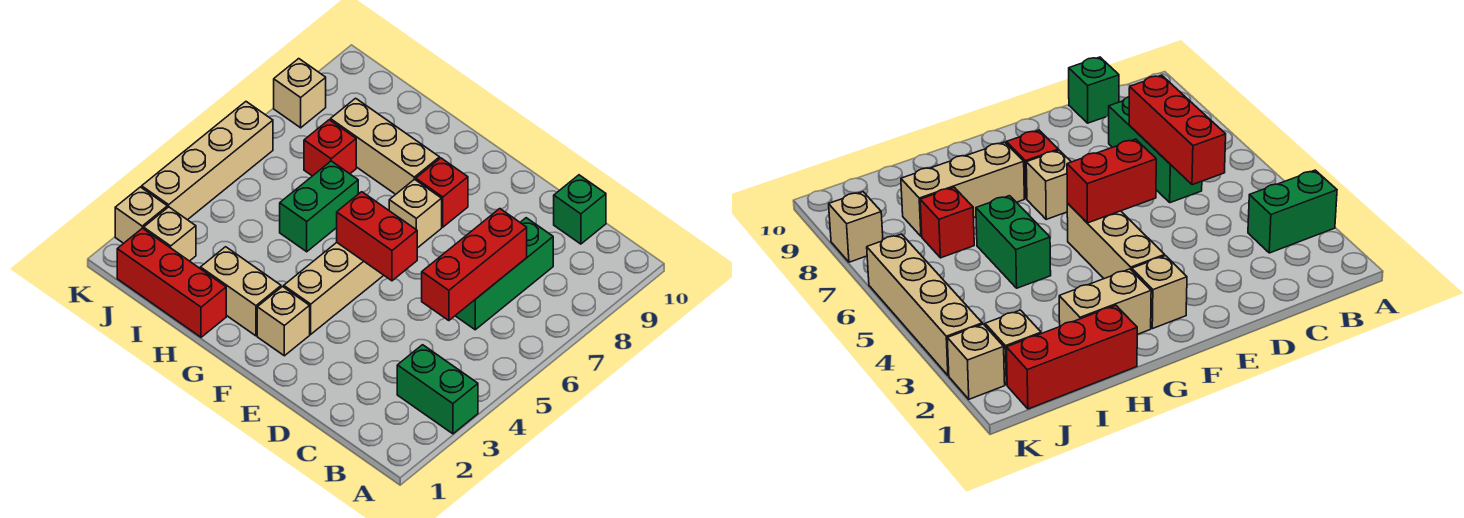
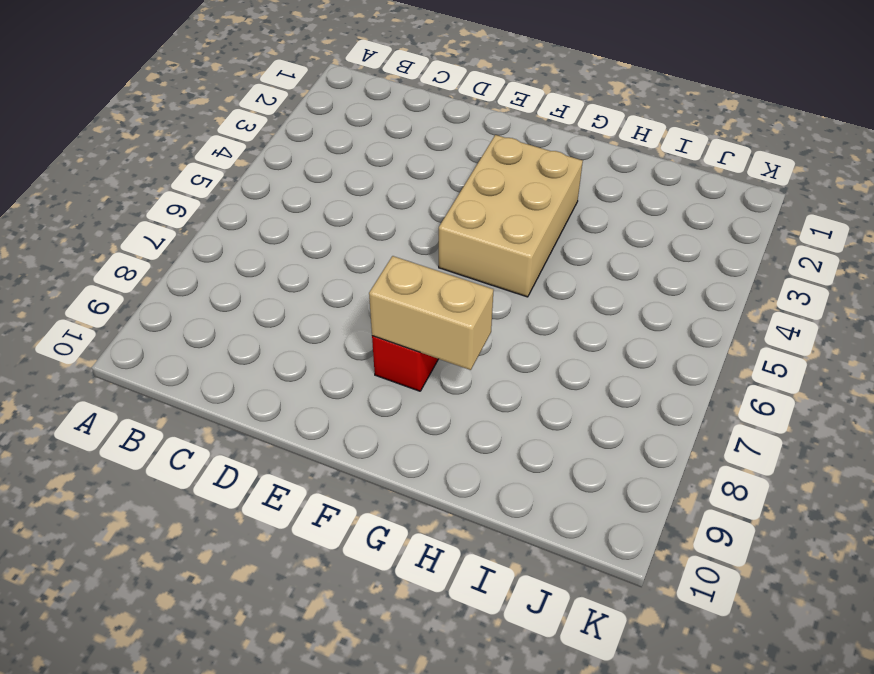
tan brick F3:G5 level 1 -> tan brick F3:F5 level 1
tan brick F8:G8 level 2 -> tan brick G2:H2 level 1
none -> green brick A3:B3 level 1
none -> green brick C6:C8 level 1
none -> green brick C10 level 1

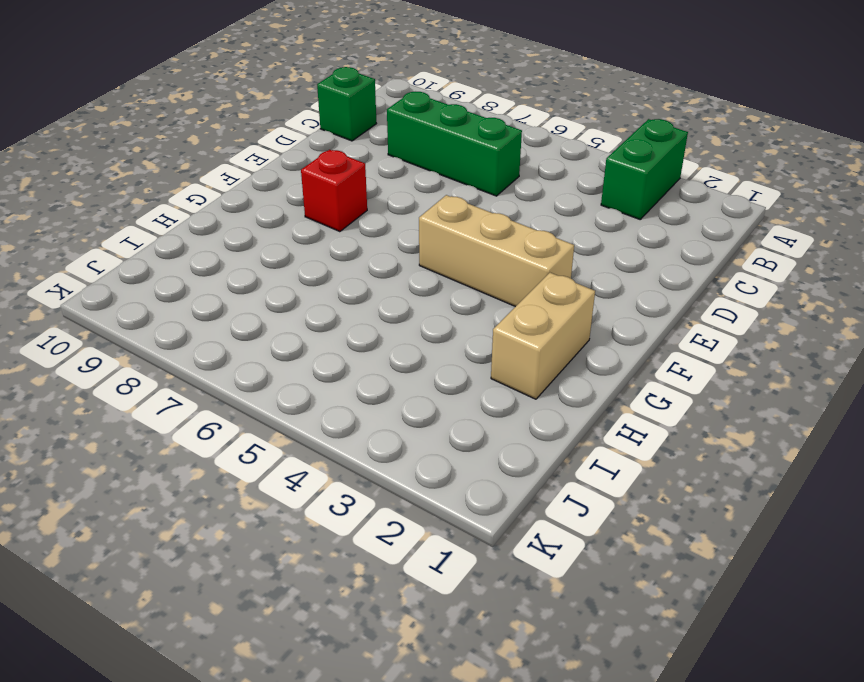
none -> tan brick F2 level 1
none -> tan brick F7 level 1
none -> tan brick G8:I8 level 1

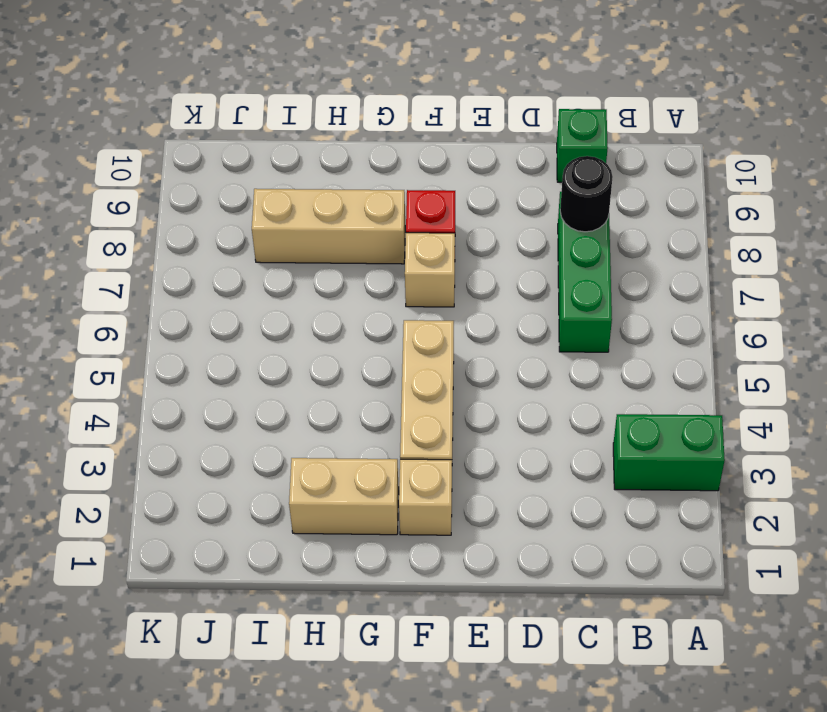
black round brick C8 level 2 -> none
none -> red brick H1:J1 level 1
none -> green brick H5:H6 level 1
none -> red brick I7 level 1

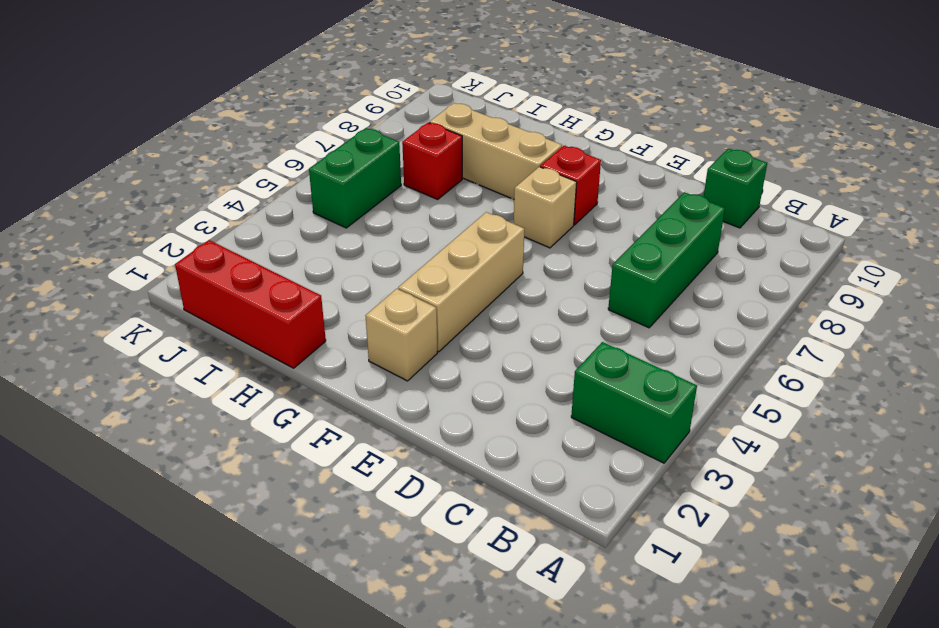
green brick J5:J6 level 1 -> green brick H5:H6 level 1
none -> tan brick G2:H2 level 1
none -> tan brick J2 level 1
none -> tan brick K2 level 1

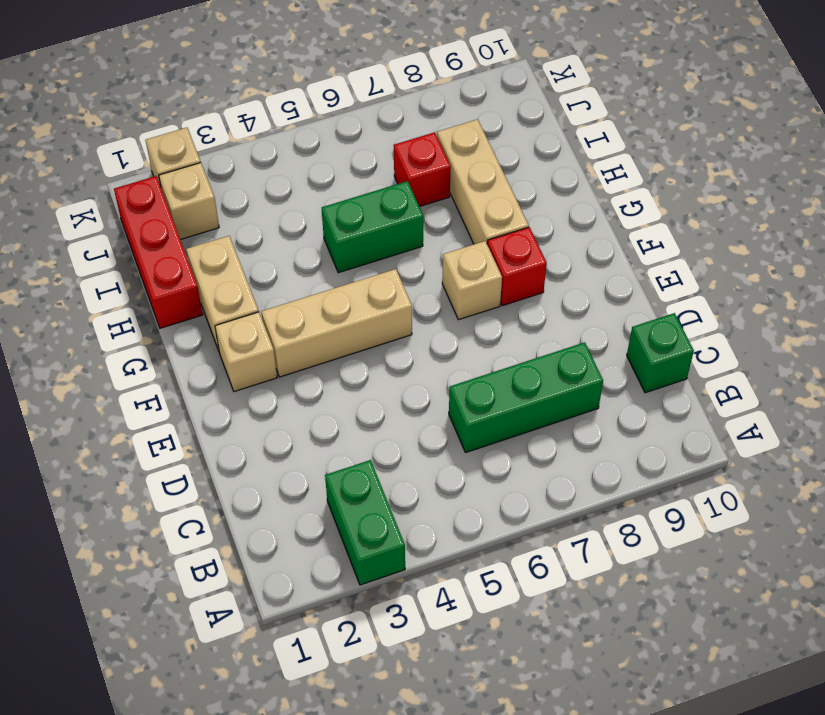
none -> tan brick K3:K6 level 1
none -> tan brick K8 level 1
none -> red brick C5:C7 level 2

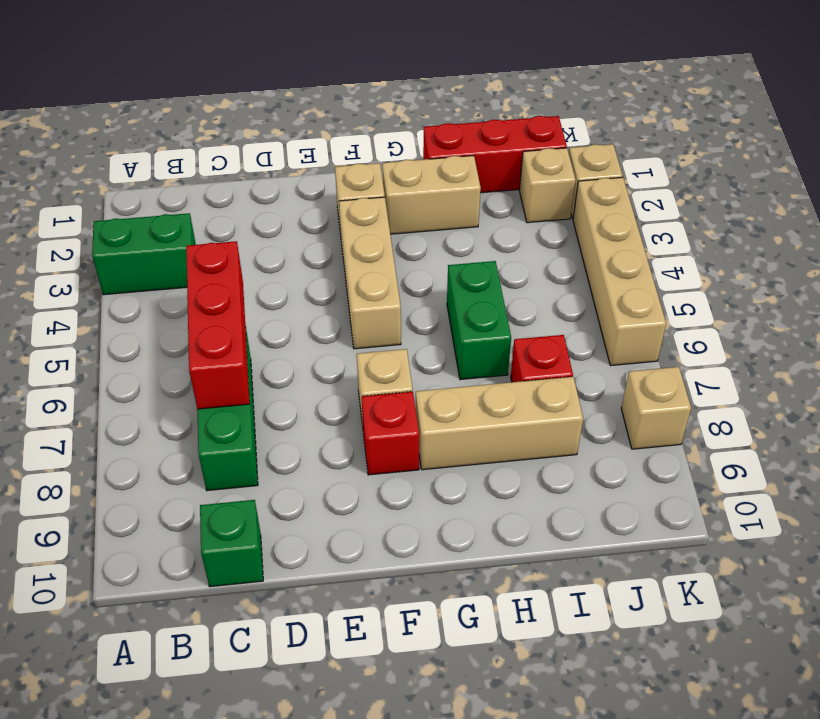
none -> red brick E5:F5 level 2

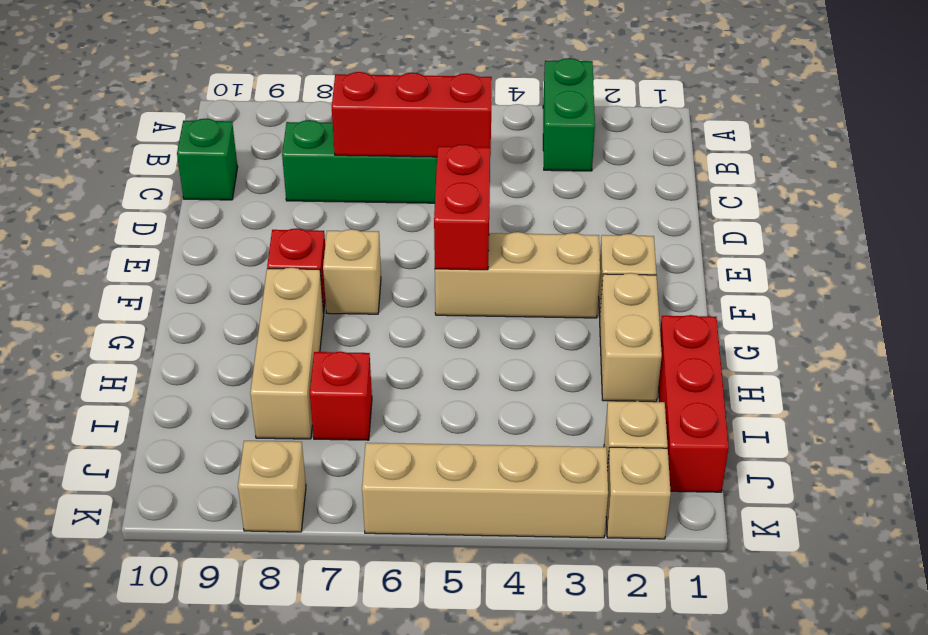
none -> green brick H5:H6 level 1

